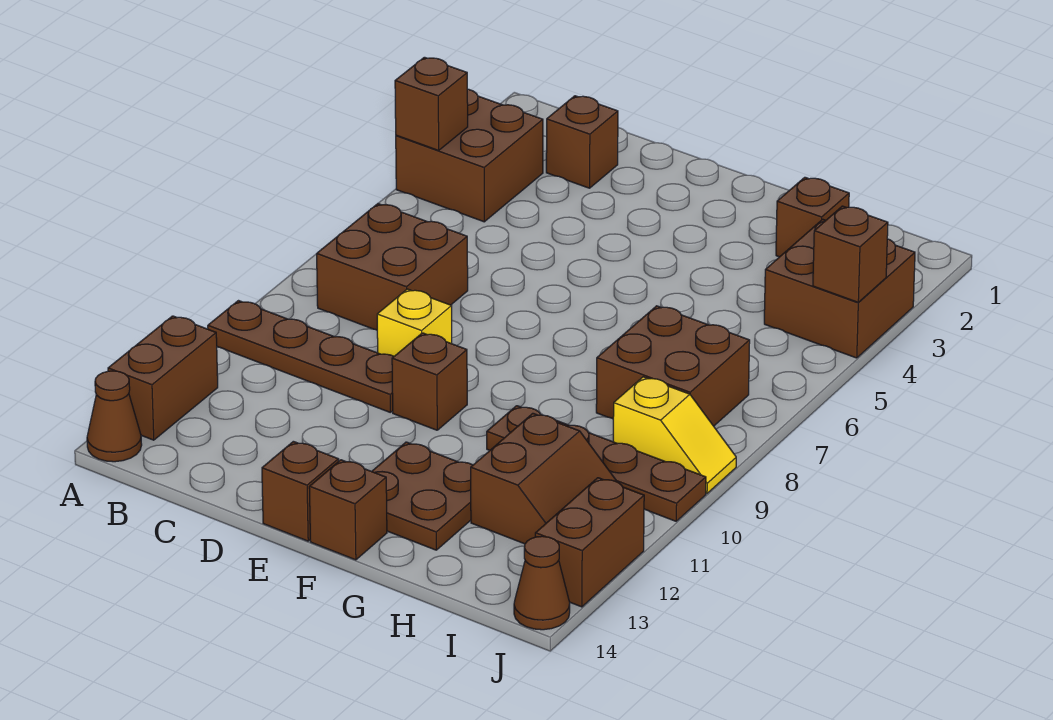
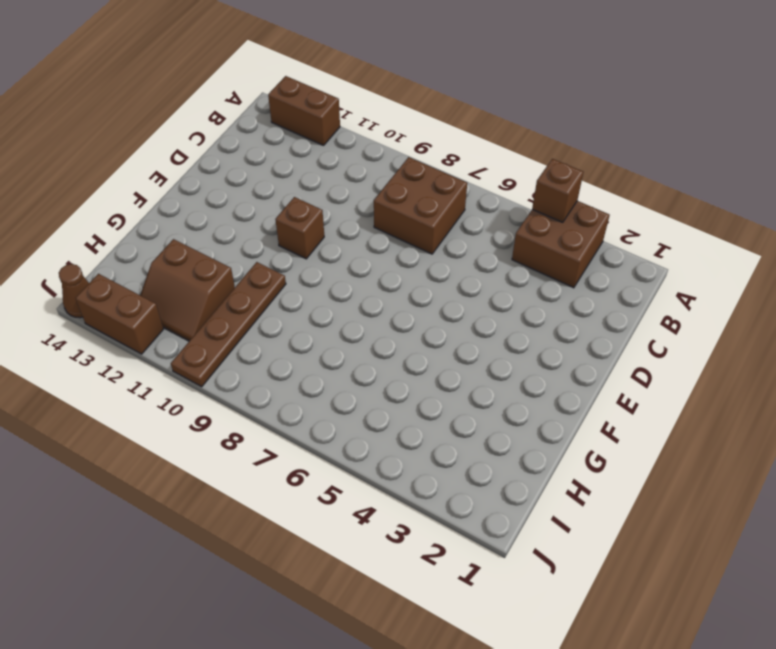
none -> brown plate A10:D10 level 1
none -> brown cone A14 level 1
none -> brown brick C2 level 1

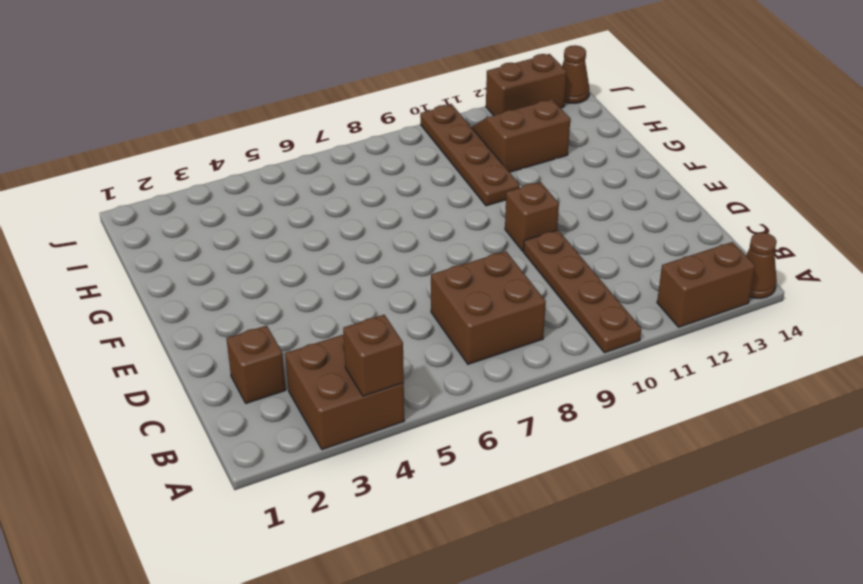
none -> yellow brick D9 level 1
none -> brown brick E14 level 1
none -> brown plate F12:G13 level 1

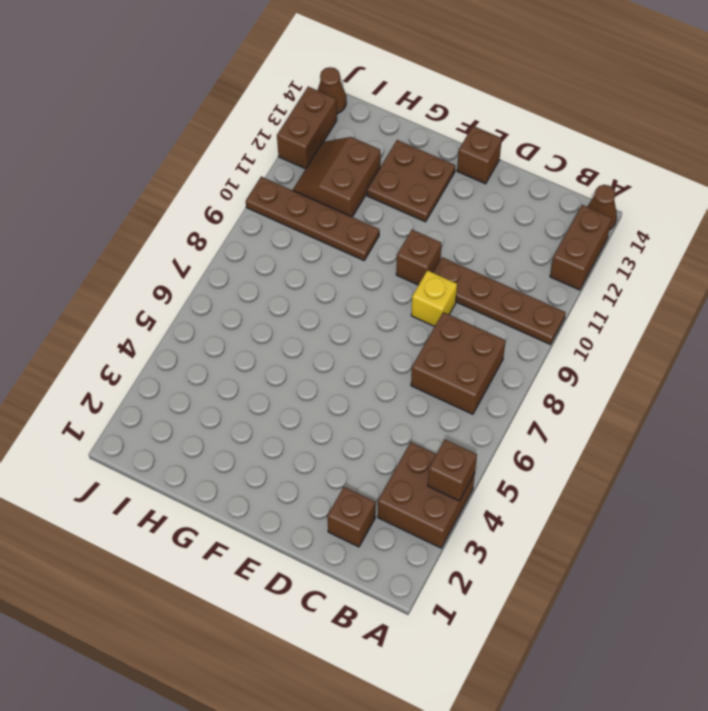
none -> brown brick F14 level 1
none -> brown brick H2 level 1
none -> brown brick H7:I8 level 1

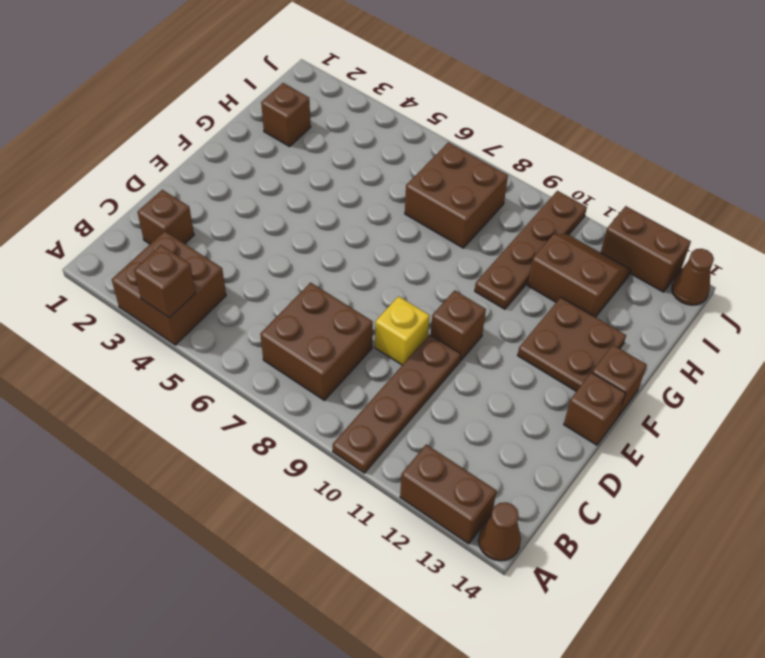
none -> brown brick I3:J4 level 1
none -> yellow slope I9:J9 level 1 top I
none -> brown brick J4 level 2

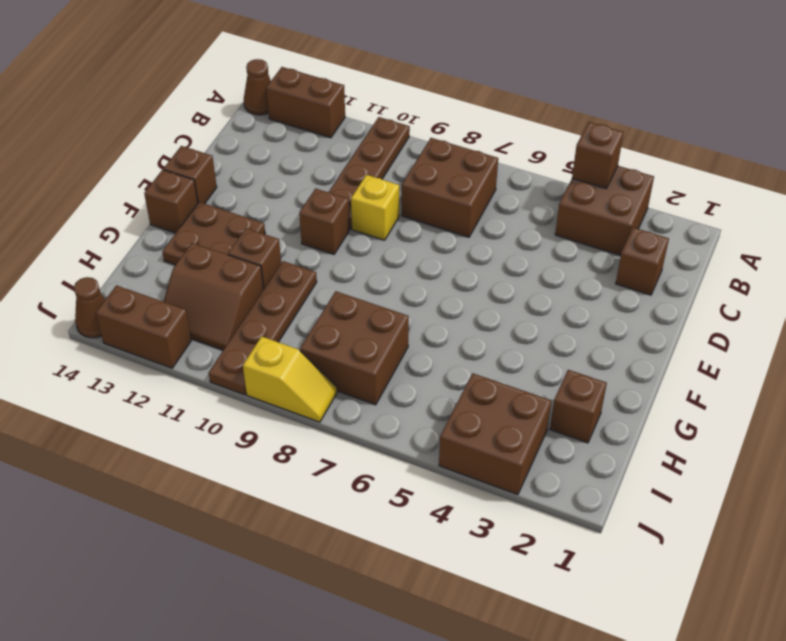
brown brick G11 level 1 -> brown brick J4 level 2
yellow slope J8:J9 level 1 top 9 -> yellow slope I9:J9 level 1 top I

